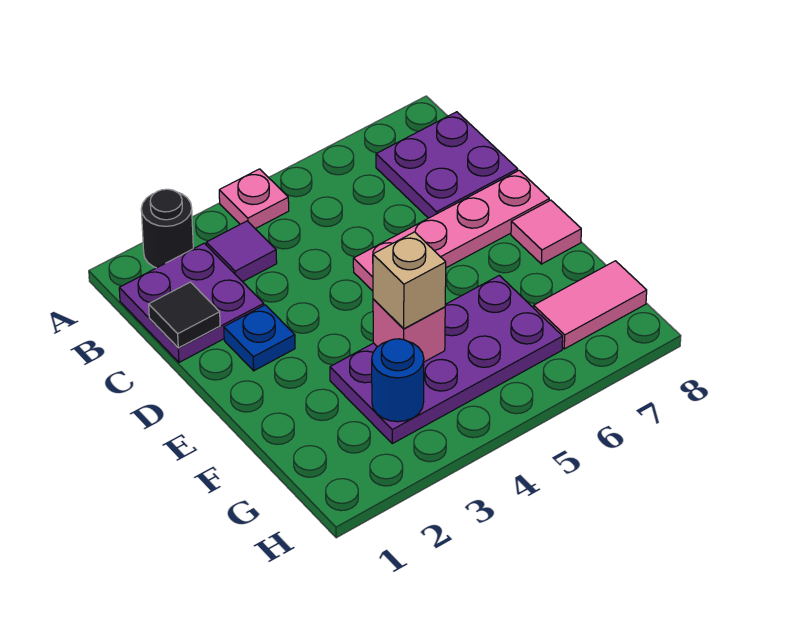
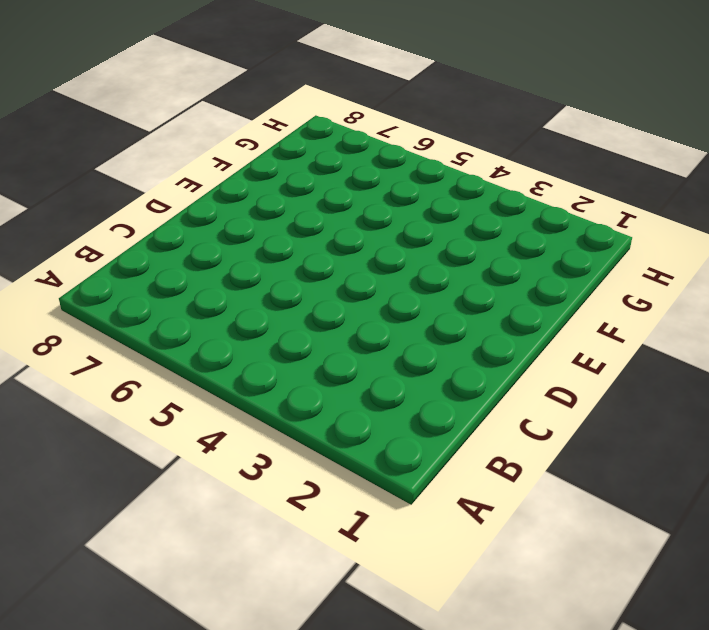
none -> black round brick A2 level 1
none -> pink plate A4 level 1
none -> purple plate B1:C2 level 1

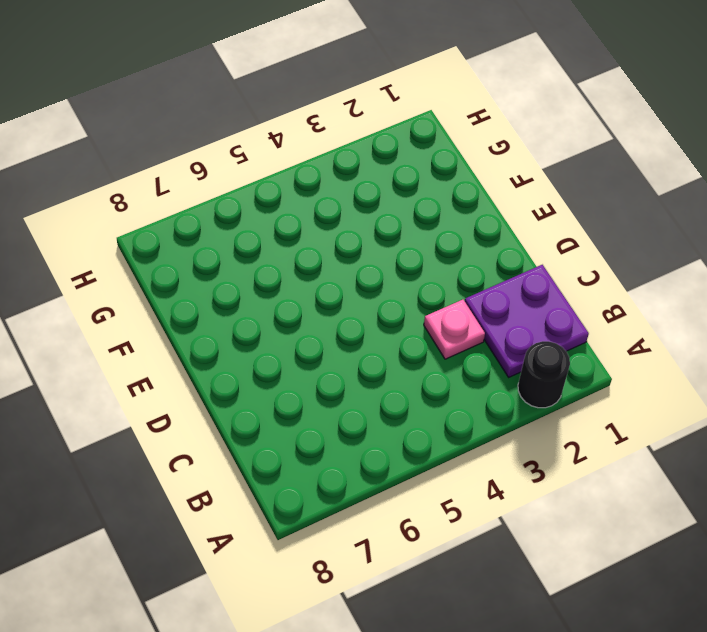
pink plate C3 level 1 -> pink plate A4 level 1
none -> purple tile B3 level 1
none -> purple plate B7:C8 level 1
none -> blue plate D2 level 1

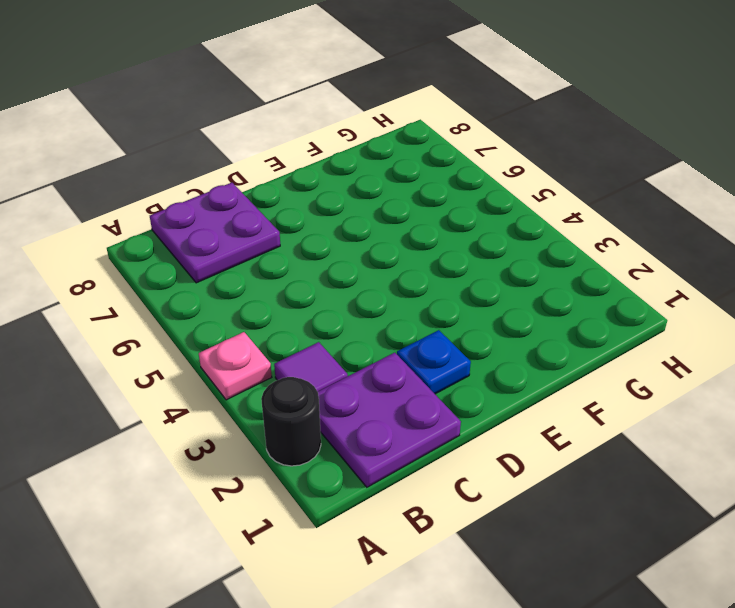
none -> pink plate D5:D8 level 1
none -> pink tile E8 level 1
none -> purple plate F3:G6 level 1

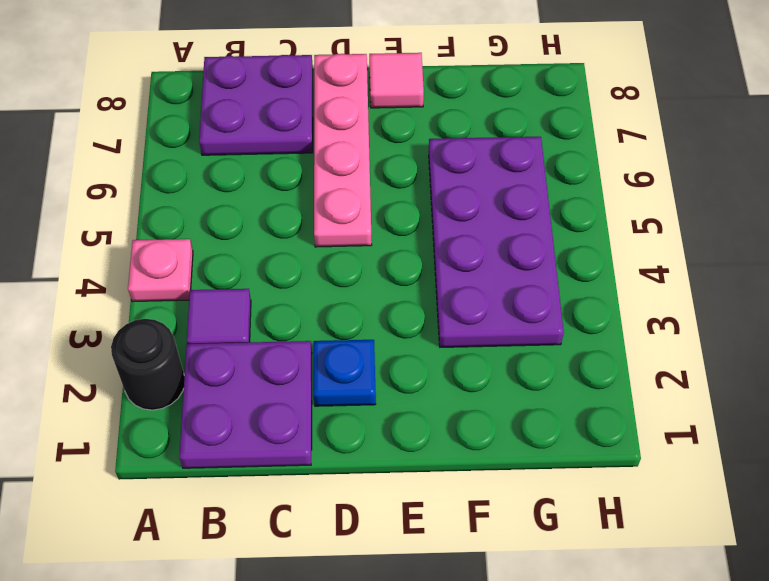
none -> pink tile G7:G8 level 1
none -> black tile C1 level 2
none -> pink brick F4 level 2

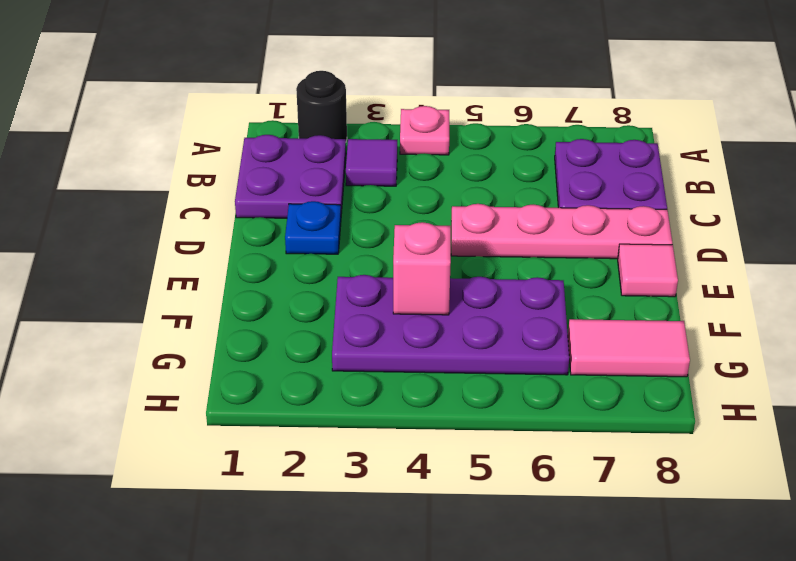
none -> black tile C1 level 2
none -> blue round brick G3 level 2
none -> tan brick F4 level 3

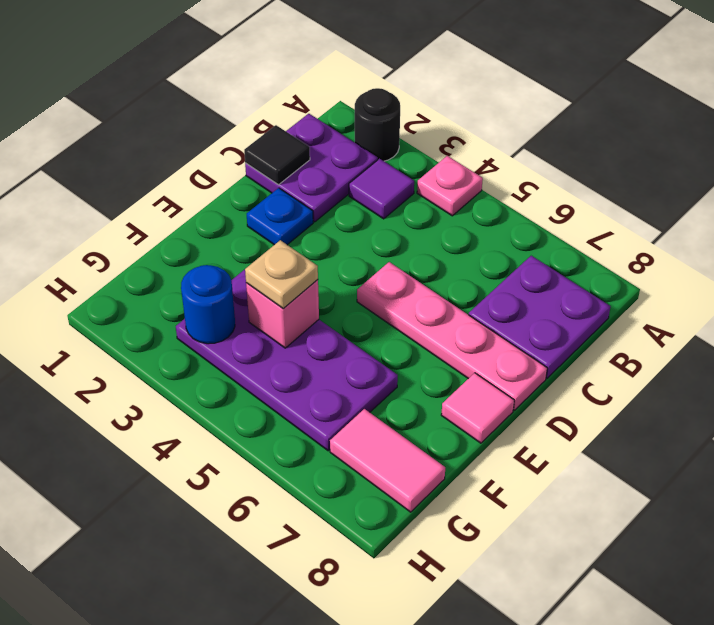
tan plate F4 level 3 -> tan brick F4 level 3

